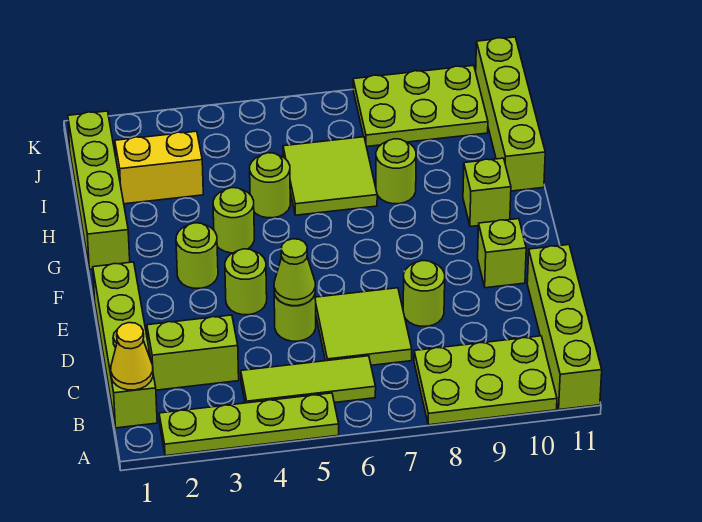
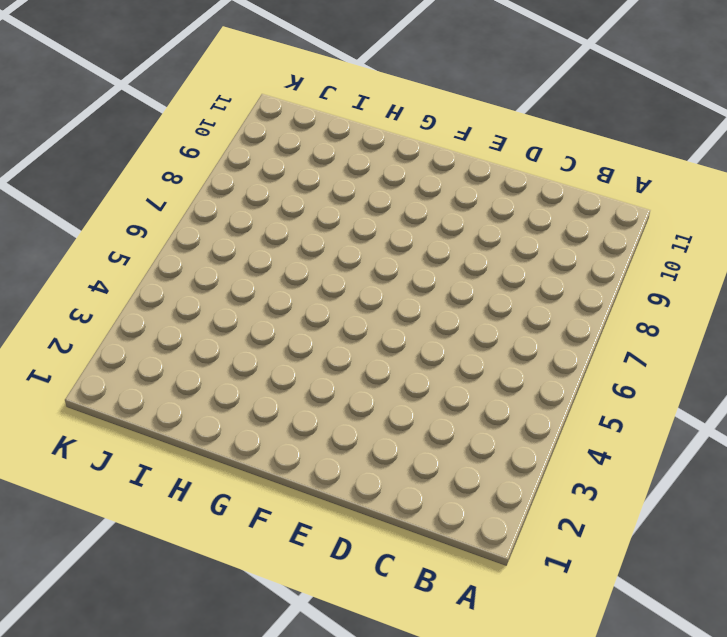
none -> lime plate A2:A5 level 1
none -> lime plate A8:B10 level 1
none -> lime brick A11:D11 level 1

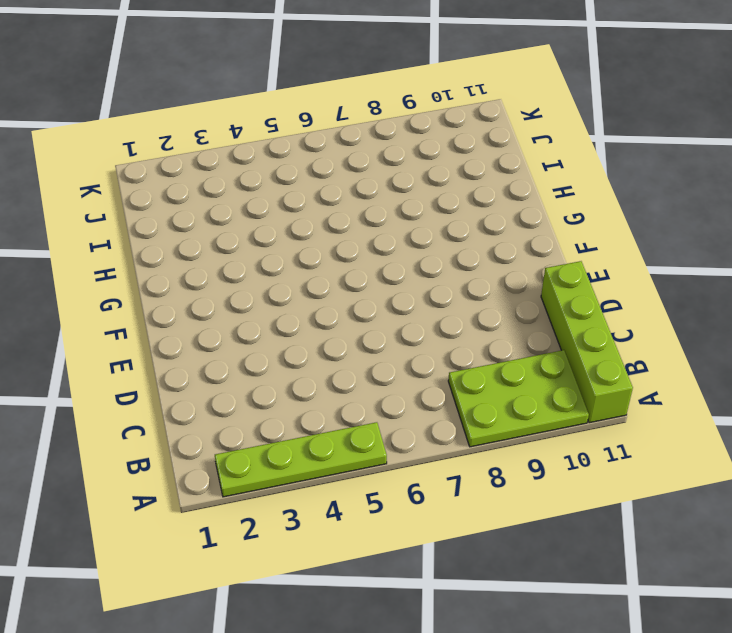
none -> lime brick B1:E1 level 1
none -> lime tile B4:B6 level 1
none -> lime brick C2:C3 level 1

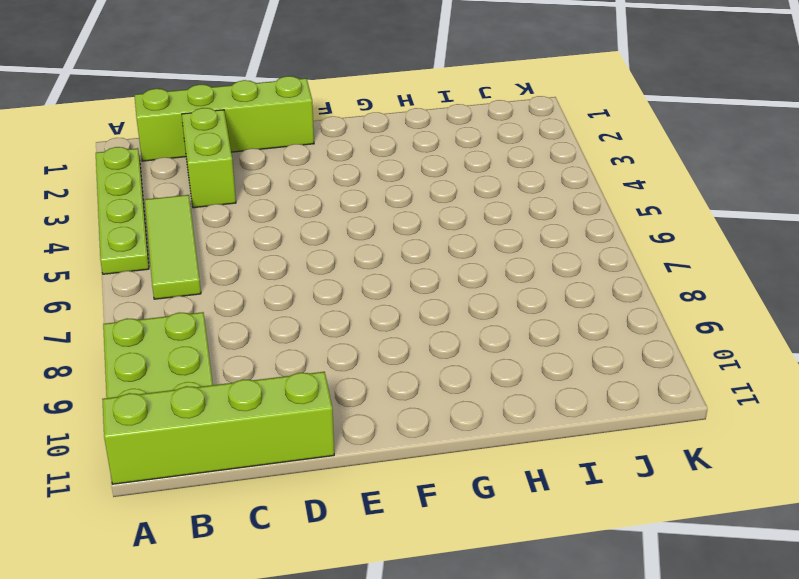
none -> lime tile C6:D7 level 1
none -> lime round brick D5 level 1
none -> lime round brick D8 level 1

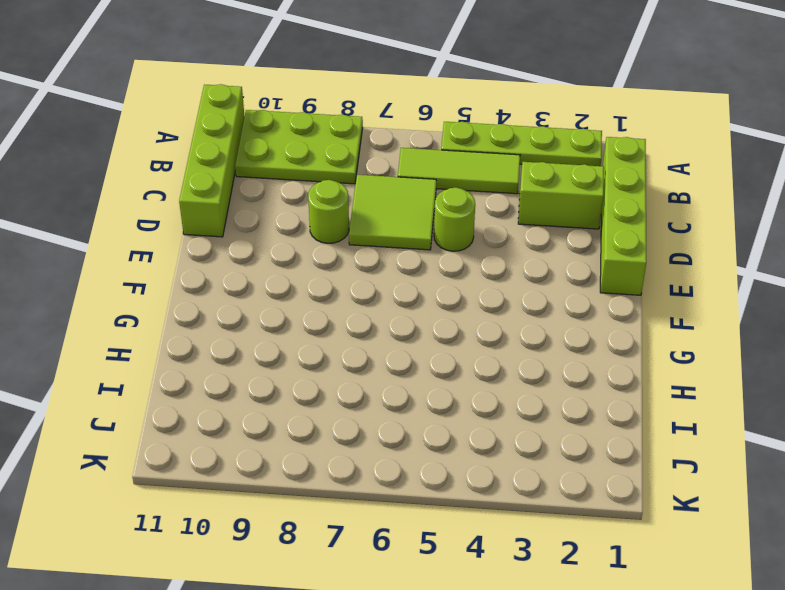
none -> lime round brick E4 level 1
none -> lime brick E10 level 1
none -> lime round brick F3 level 1

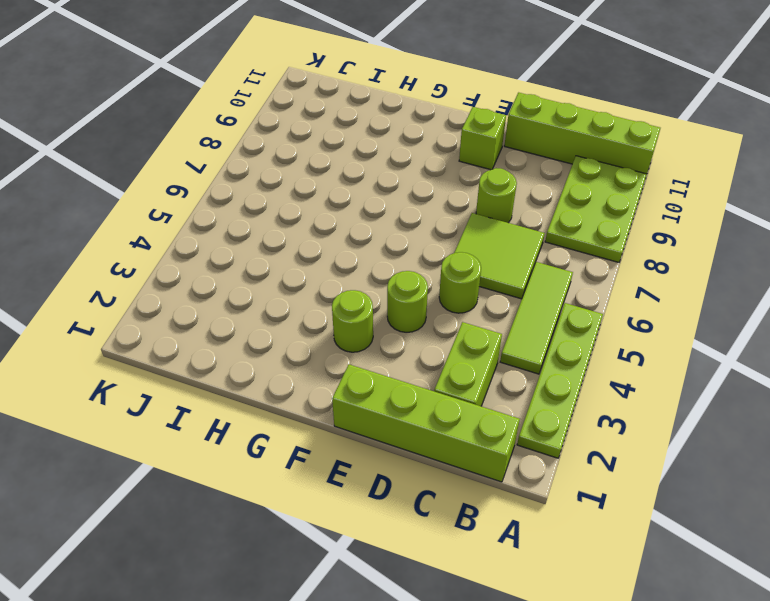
none -> lime brick G1:J1 level 1
none -> lime round brick G4 level 1
none -> lime brick G10 level 1

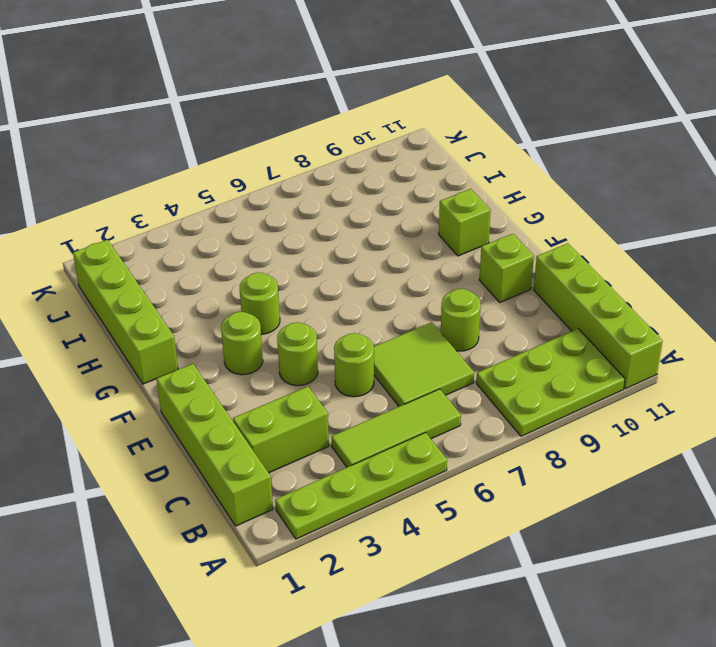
none -> lime round brick H5 level 1
none -> lime tile H6:I7 level 1
none -> lime round brick H8 level 1

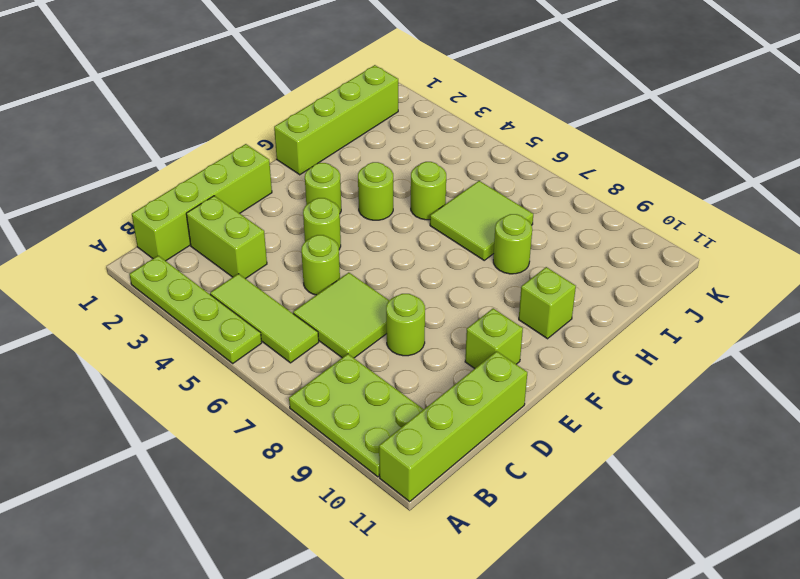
none -> lime brick H11:K11 level 1
none -> yellow brick I2:I3 level 1
none -> lime plate J8:K10 level 1

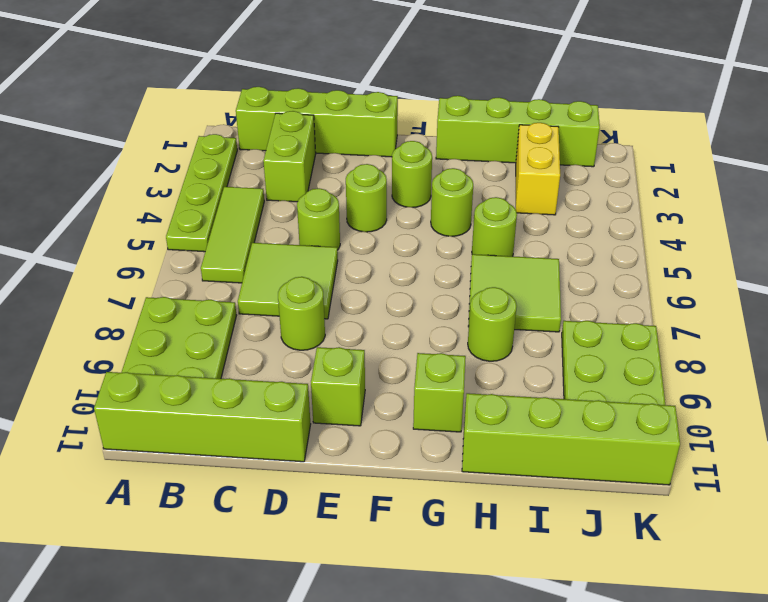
none -> yellow cone B1 level 2
none -> lime cone D5 level 2

